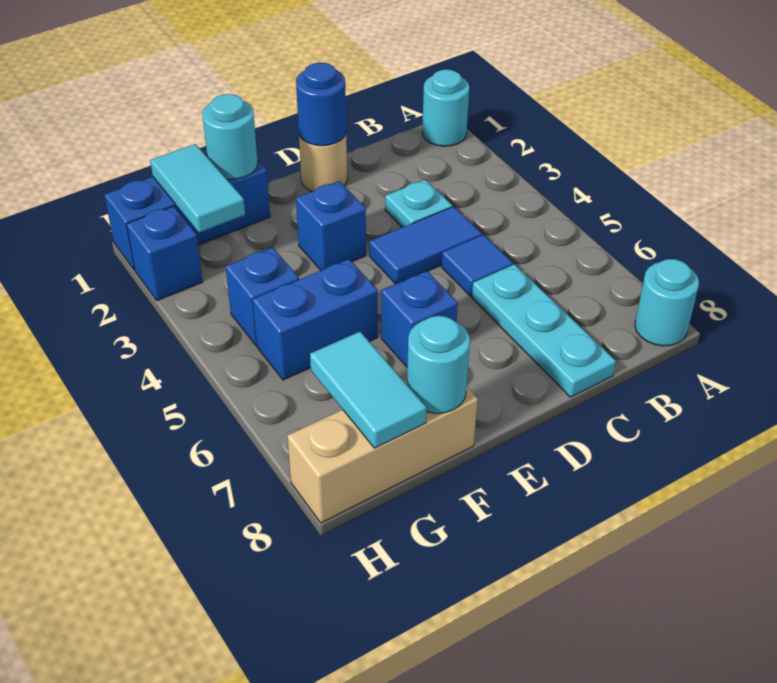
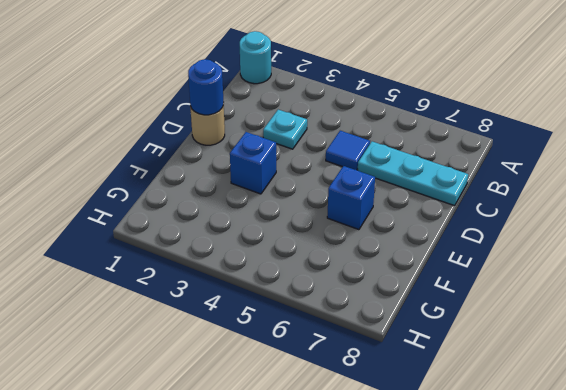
none -> cyan round brick A8 level 1
none -> blue tile C4:D4 level 1
none -> blue brick F1:H1 level 1

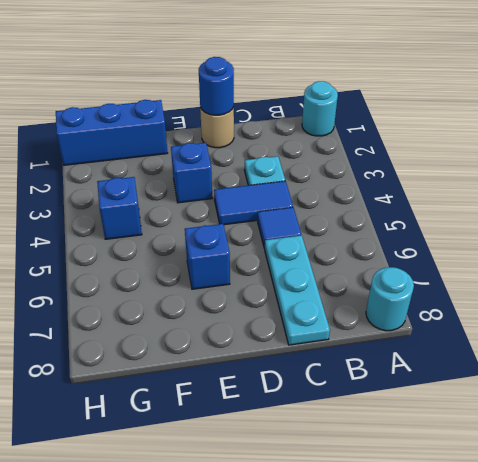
none -> blue brick F5:G5 level 1
none -> tan brick F8:H8 level 1
none -> blue brick H2 level 1

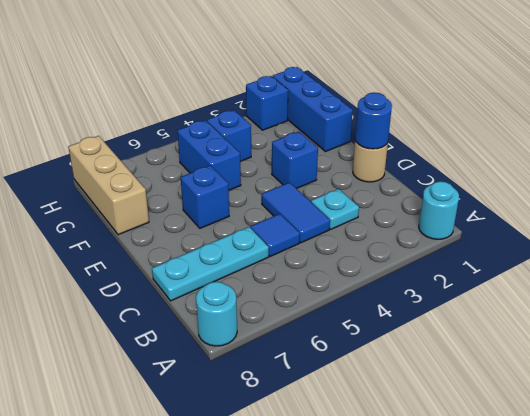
none -> cyan round brick F1 level 2
none -> cyan round brick F8 level 2
none -> cyan tile G1:G2 level 2

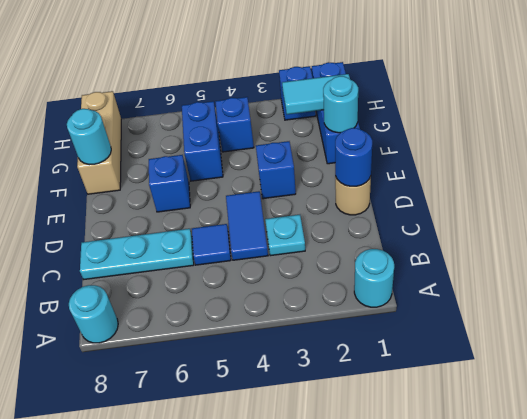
none -> cyan tile G7:G8 level 2

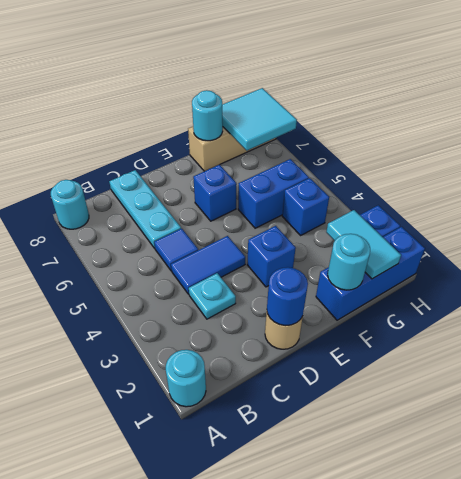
cyan tile G7:H8 level 2 -> cyan tile G7:G8 level 2

